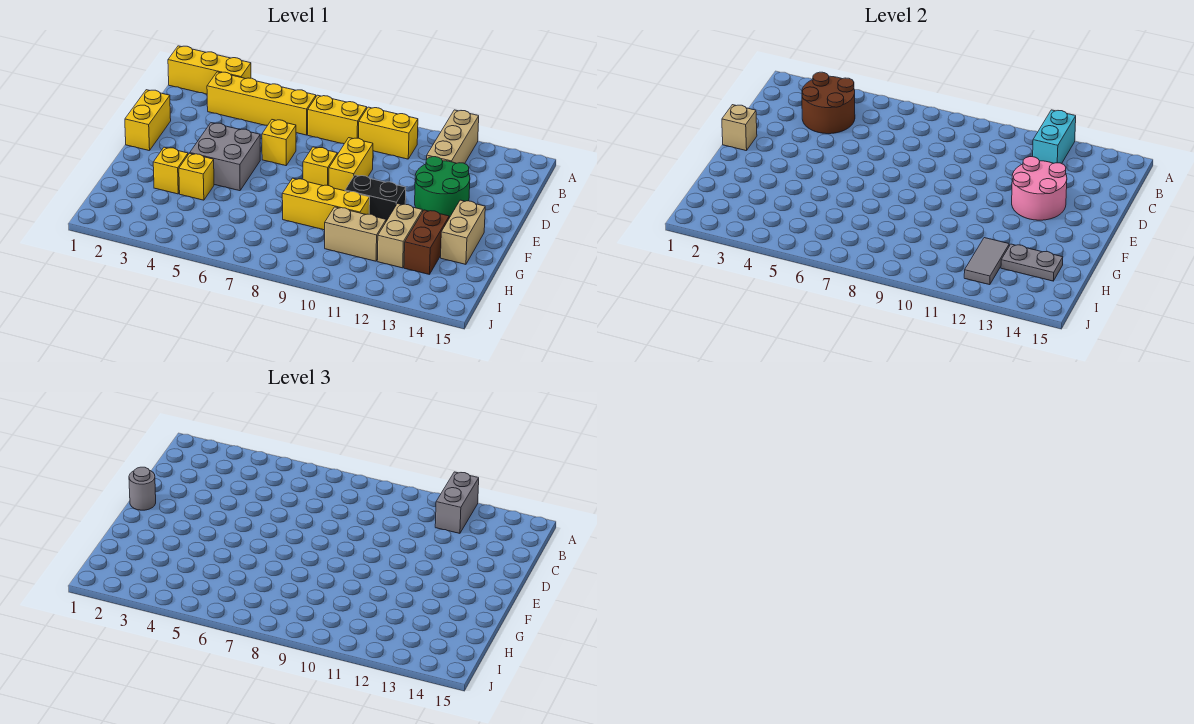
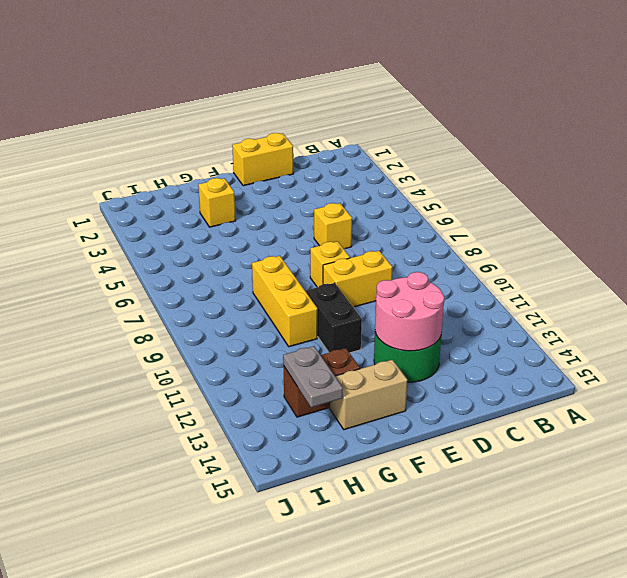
none -> yellow brick A1:A3 level 1
none -> tan brick A12:C12 level 1
none -> yellow brick B3:B6 level 1

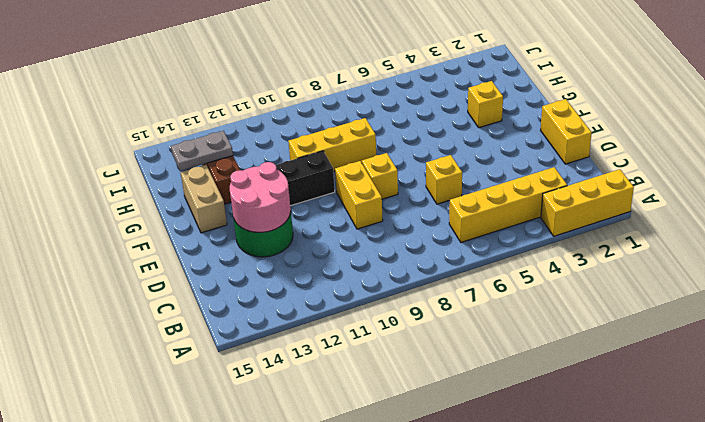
none -> tan brick A12:C12 level 1
none -> yellow brick B7:B8 level 1
none -> yellow brick B9:B10 level 1

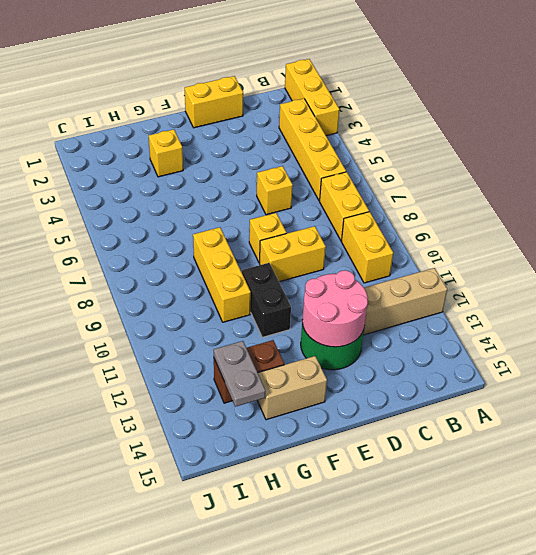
none -> grey brick E4:F5 level 1
none -> yellow brick G4 level 1
none -> tan brick G12:H12 level 1

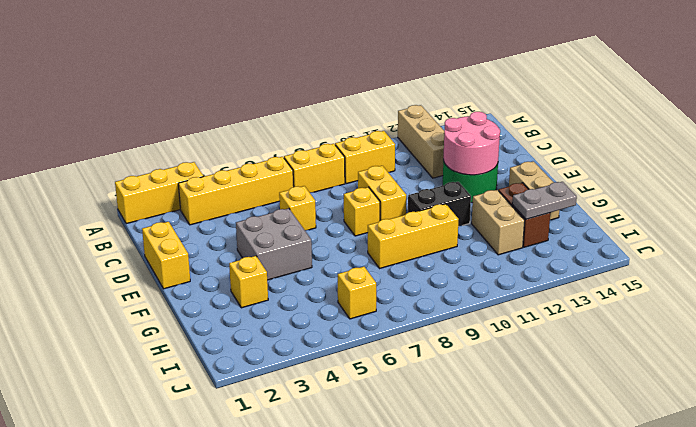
yellow brick I6 level 1 -> yellow brick G4 level 1
none -> tan brick H10:H11 level 1
none -> cyan brick A12:B12 level 2
none -> brown round brick B3:C4 level 2

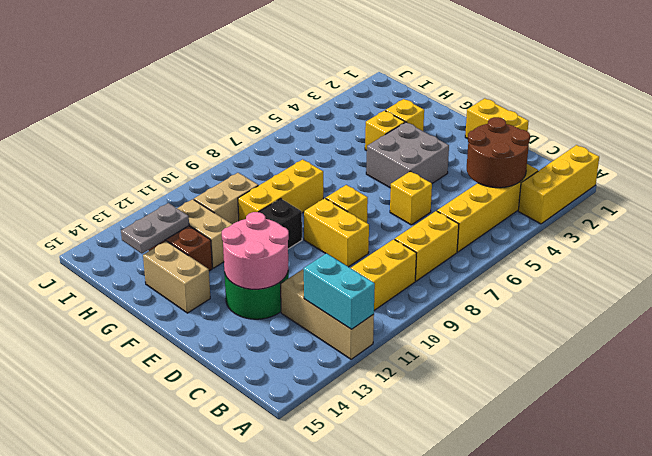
none -> tan brick E1 level 2
none -> grey tile H12:I12 level 2
none -> grey brick A12:B12 level 3

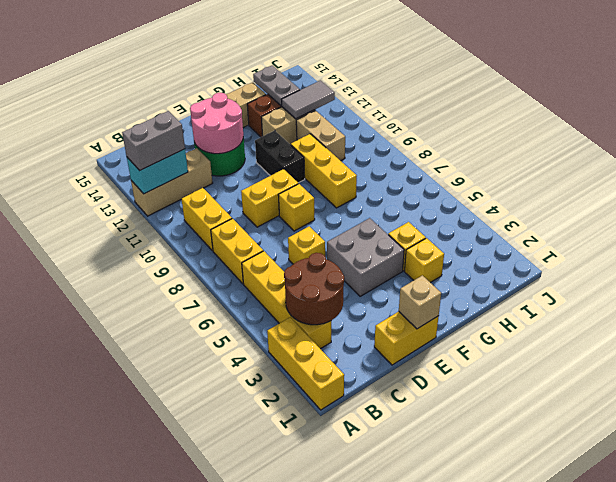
none -> grey round brick E1 level 3

